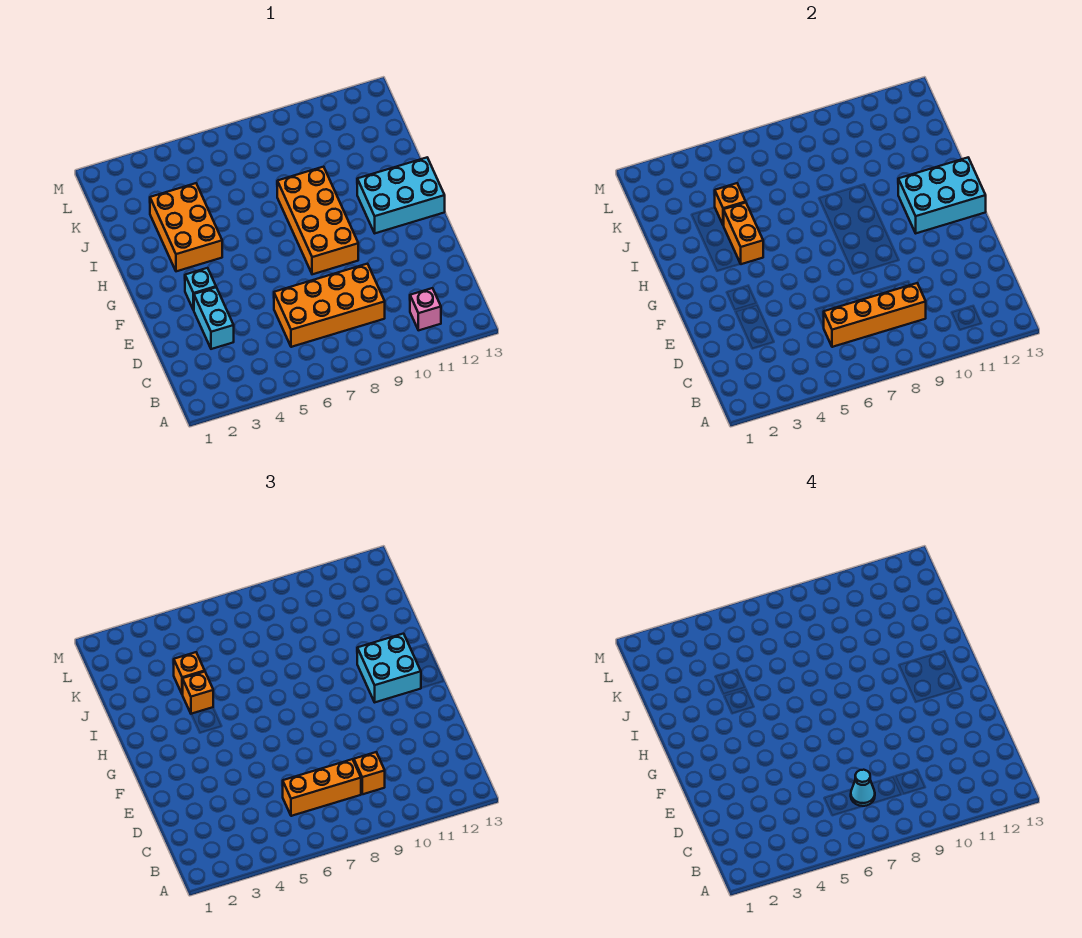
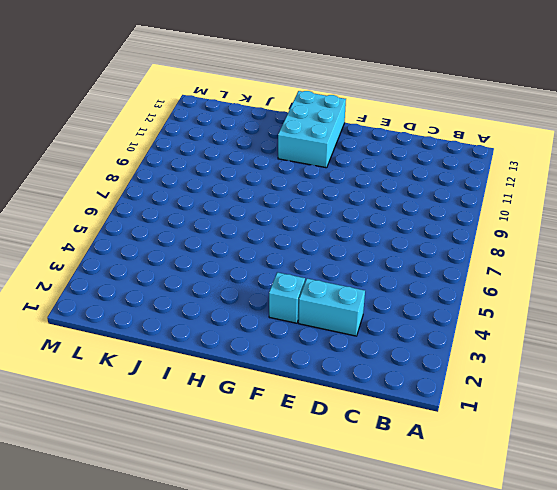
none -> pink brick B11 level 1
none -> orange brick C6:D9 level 1
none -> orange brick F8:I9 level 1

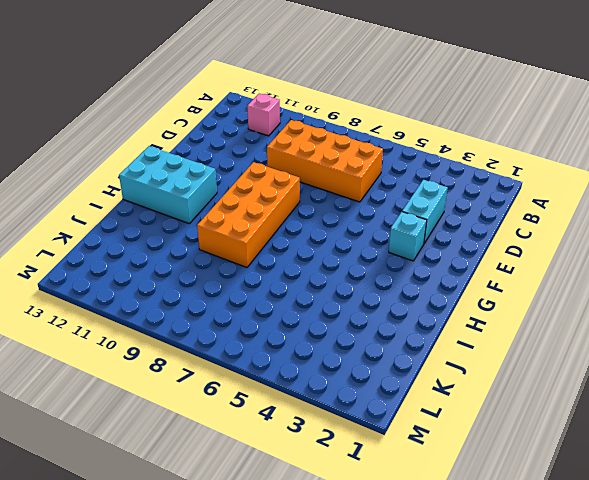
none -> orange brick H3:J4 level 1
none -> orange brick C6:C9 level 2
none -> cyan brick G11:H13 level 2

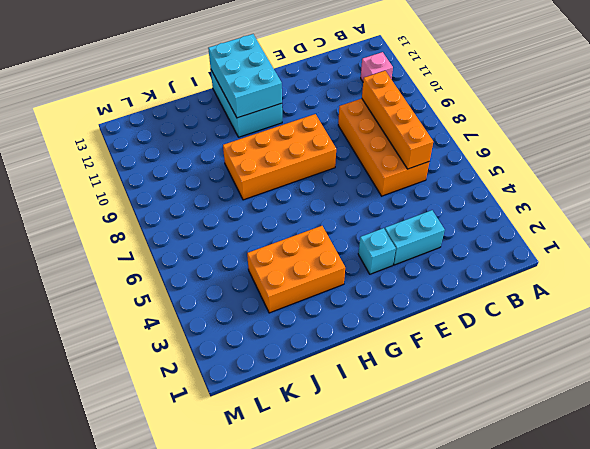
none -> orange brick H4:I4 level 2
none -> orange brick J4 level 2
none -> orange brick C6:C8 level 3

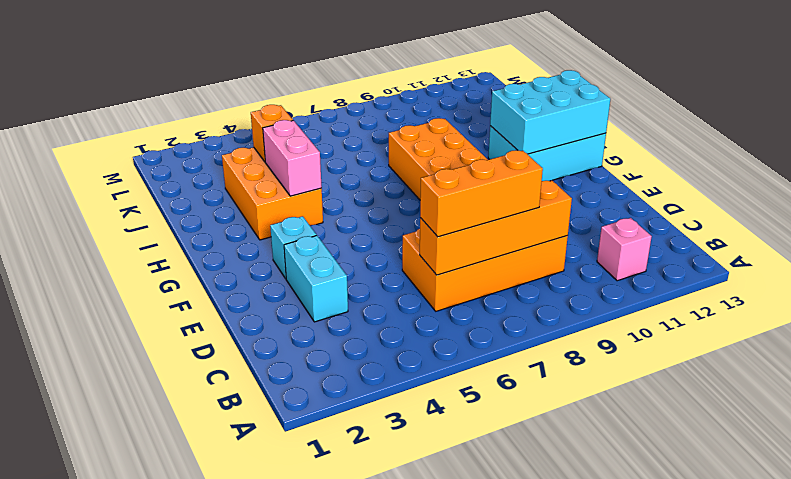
pink brick H4:I4 level 2 -> orange brick H4:I4 level 2
none -> orange brick C9 level 3
none -> cyan brick G11:H12 level 3
none -> orange brick I4 level 3

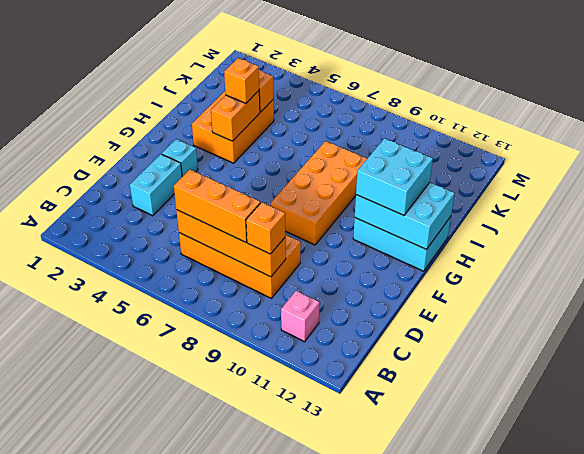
none -> orange brick J4 level 3
none -> cyan cone C7 level 4

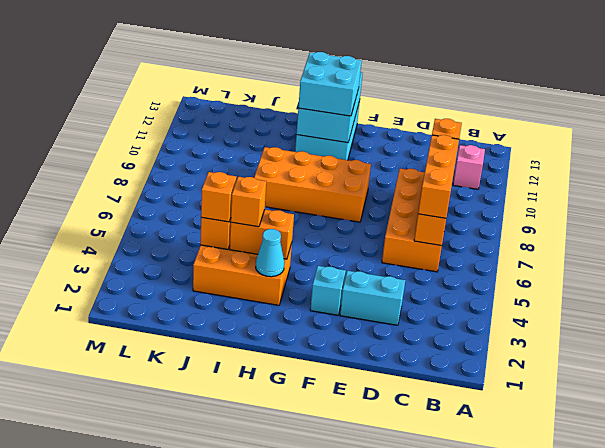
cyan cone H3 level 2 -> cyan cone C7 level 4

